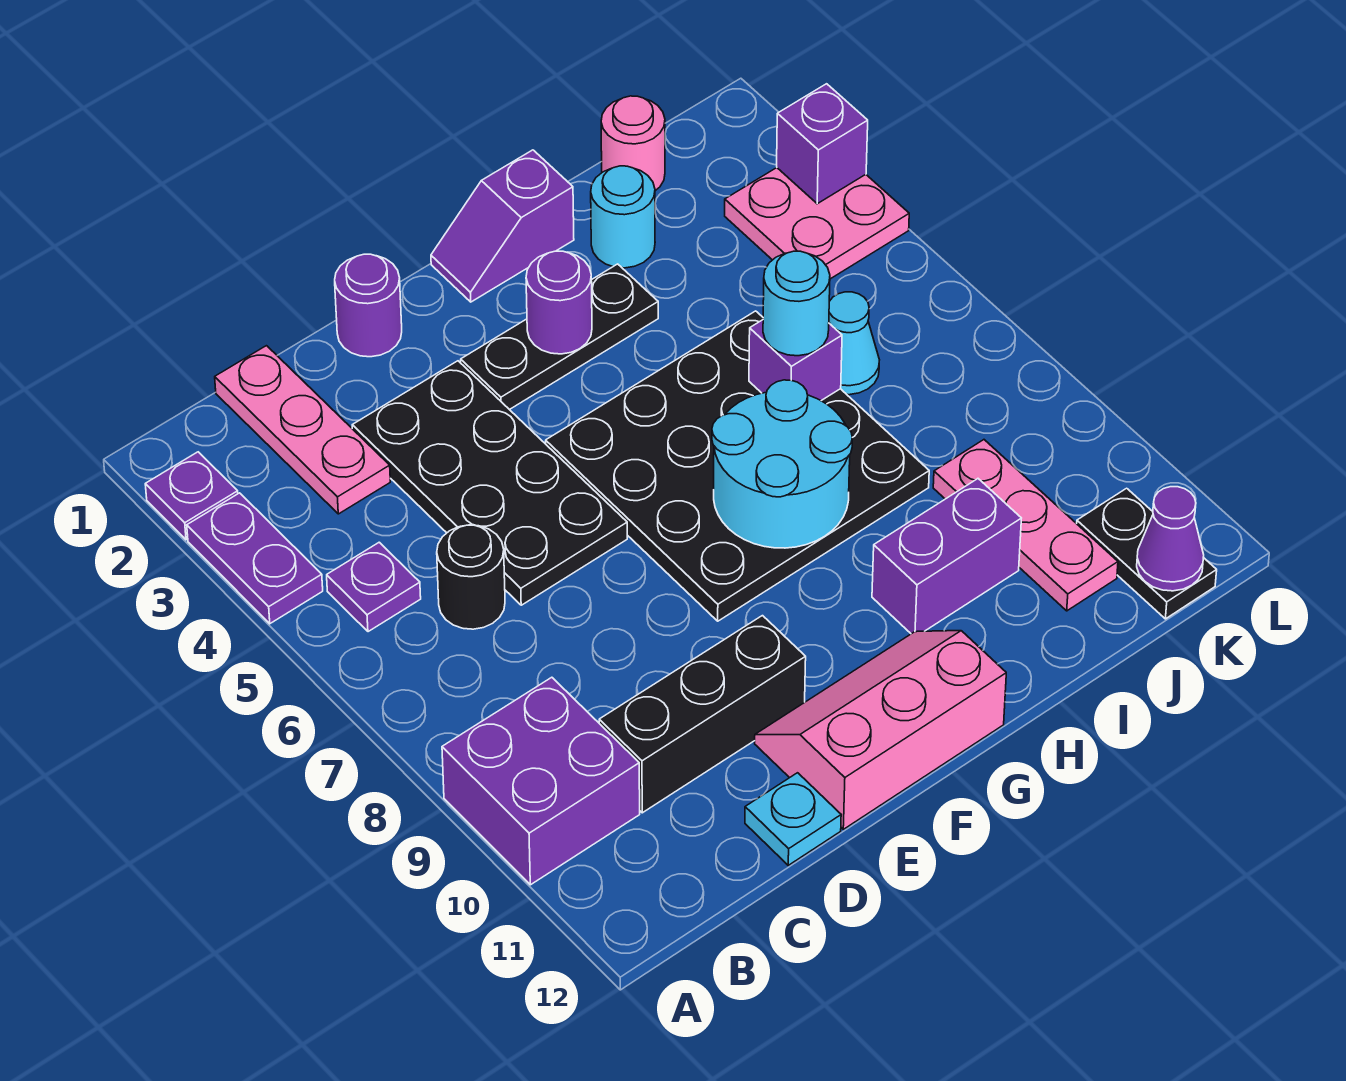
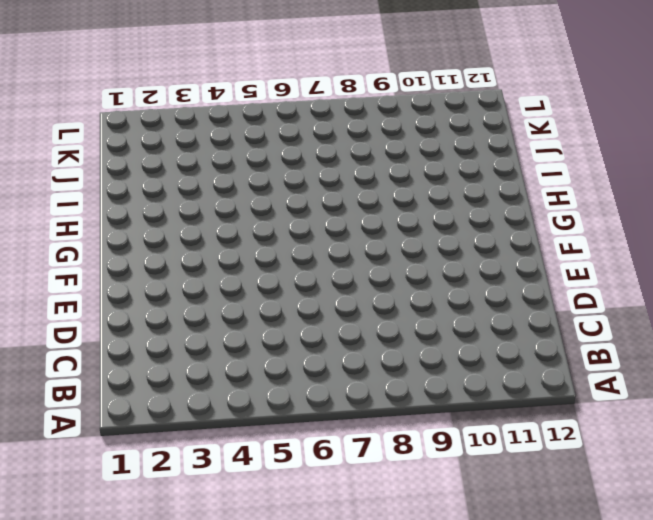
none -> purple plate A2 level 1
none -> purple plate A3:A4 level 1
none -> purple brick A9:B10 level 1

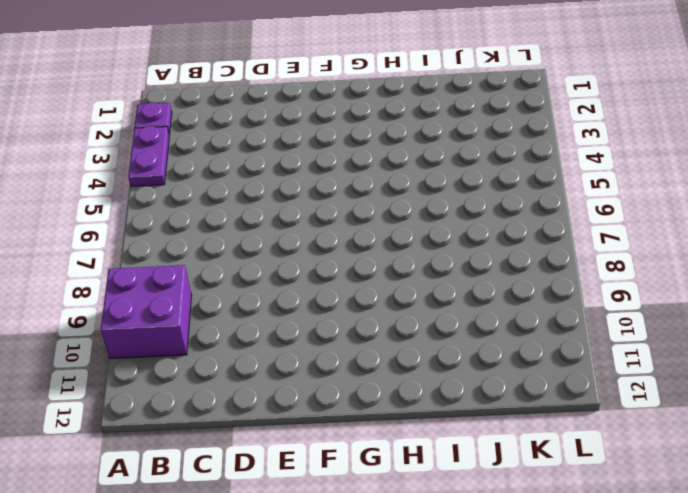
none -> purple plate B5 level 1
none -> pink plate C1:C3 level 1
none -> black round brick C6 level 1

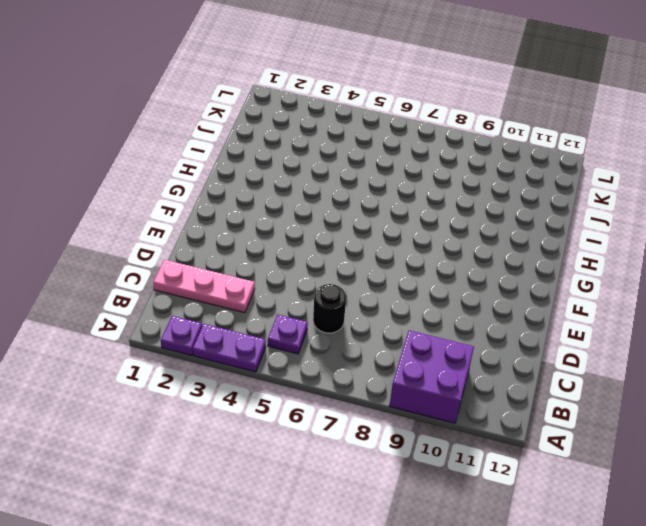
none -> black brick C10:E10 level 1
none -> black plate D3:E6 level 1
none -> cyan plate D12 level 1

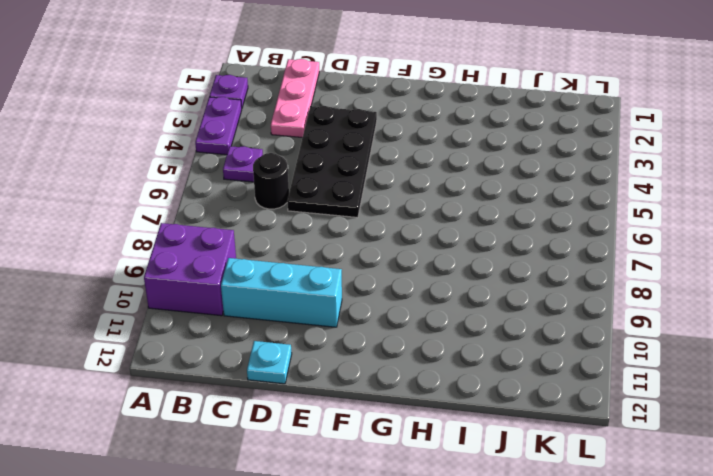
cyan brick C10:E10 level 1 -> black brick C10:E10 level 1
none -> purple round brick E1 level 1
none -> pink slope E11:G12 level 1 top 12
none -> black plate F3:H3 level 1

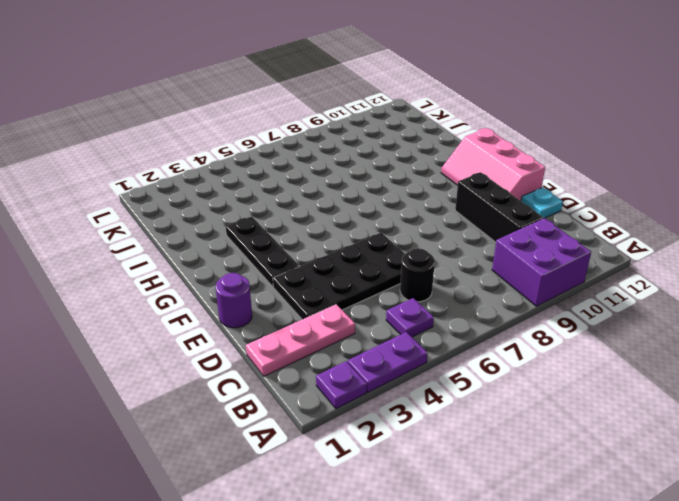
none -> black plate F5:I8 level 1
none -> purple slope G1:H1 level 1 top H
none -> purple brick H10:I10 level 1

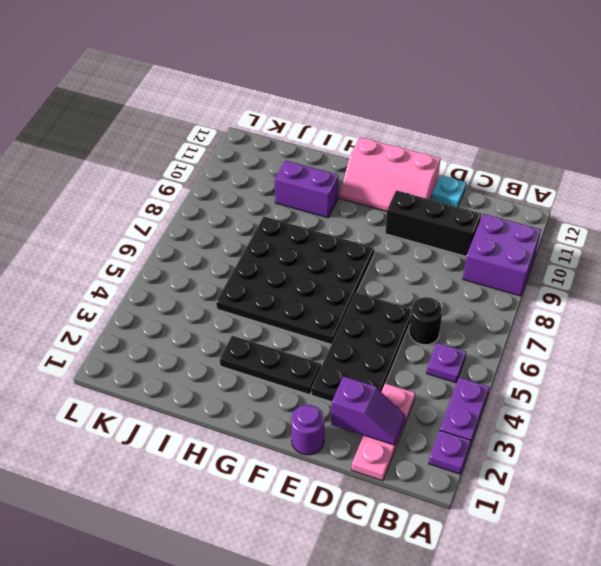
purple slope C2:D2 level 2 top D -> purple slope G1:H1 level 1 top H
none -> cyan round brick I2 level 1
none -> pink round brick J1 level 1
none -> cyan cone J6 level 1

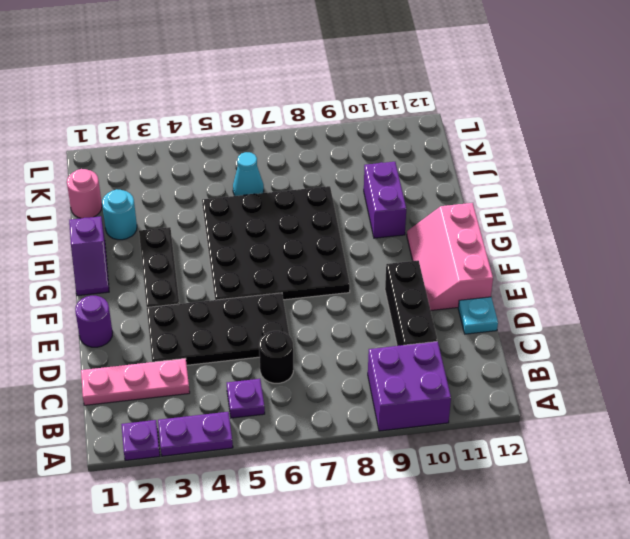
none -> pink plate J9:J11 level 1
none -> pink plate K3:L4 level 1
none -> black plate K11:K12 level 1

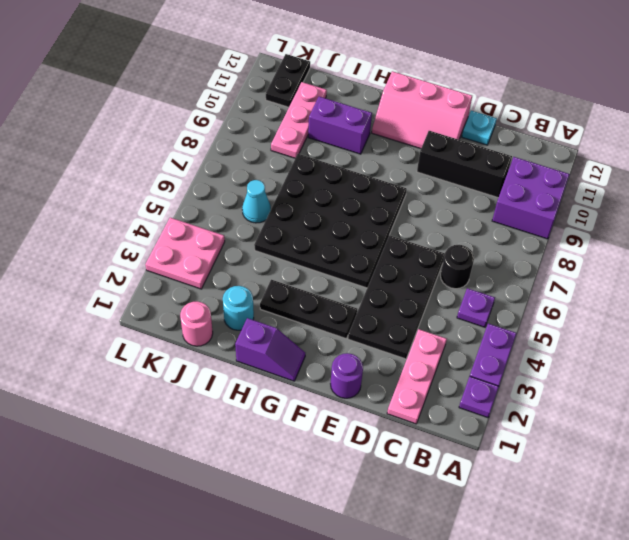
none -> purple round brick G3 level 2
none -> cyan round brick G7:H8 level 2
none -> purple brick I6 level 2

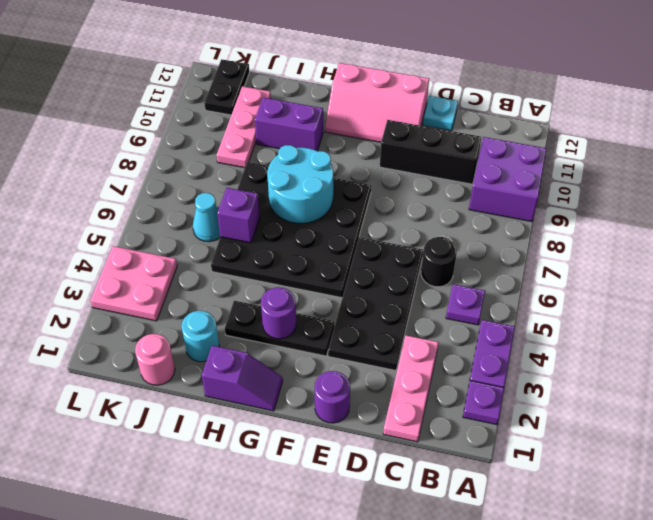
none -> purple cone K12 level 2
none -> purple brick L3 level 2
none -> cyan round brick I6 level 3

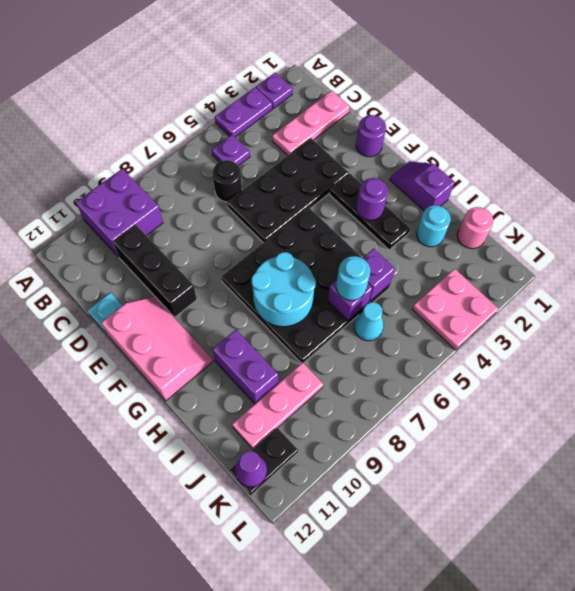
purple brick I5 level 2 -> purple brick L3 level 2

